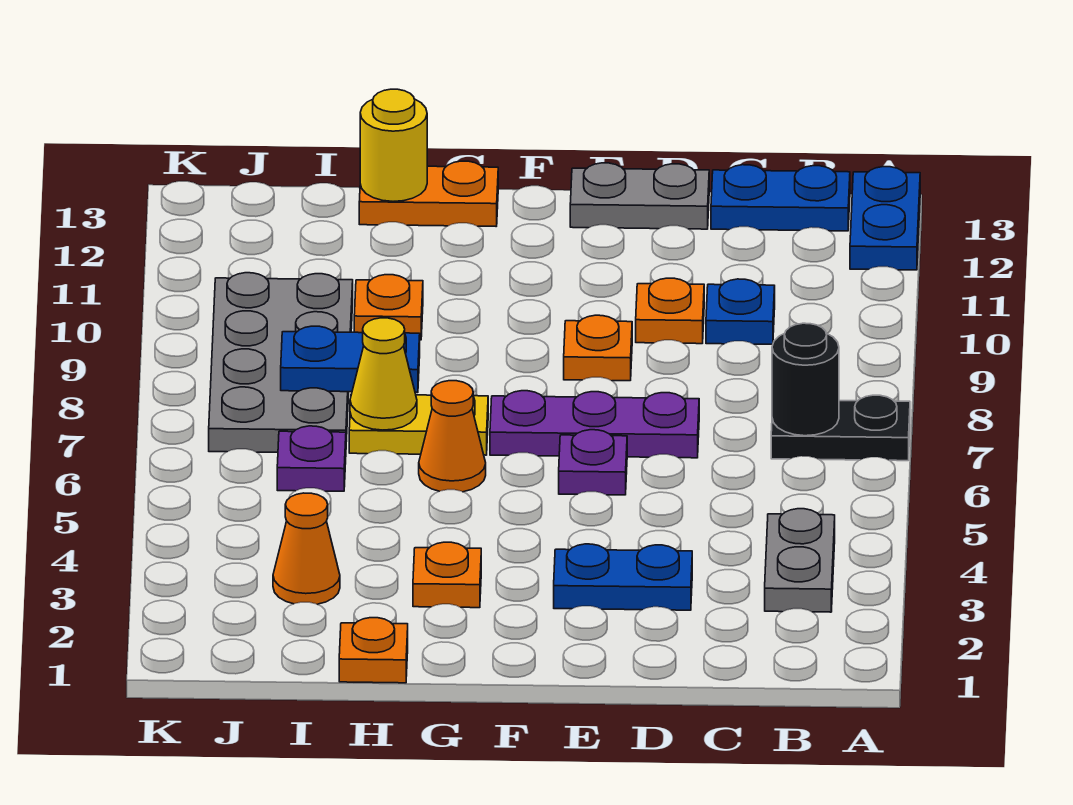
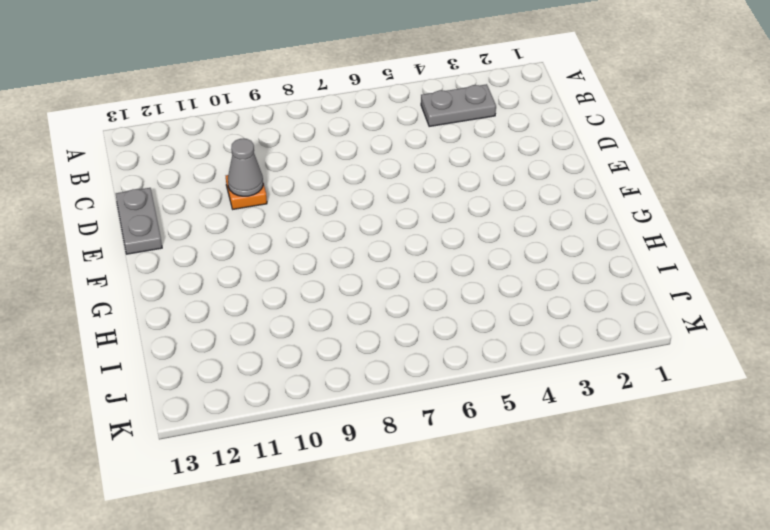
grey cone D10 level 2 -> none
none -> black plate A7:B7 level 1
none -> blue plate A12:A13 level 1
none -> blue plate B13:C13 level 1

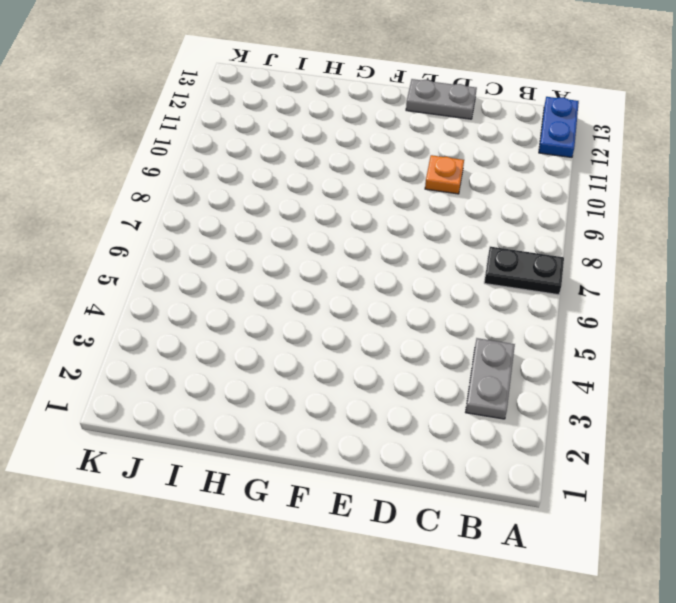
none -> blue plate B13:C13 level 1
none -> blue plate C10 level 1
none -> blue plate D3:E3 level 1

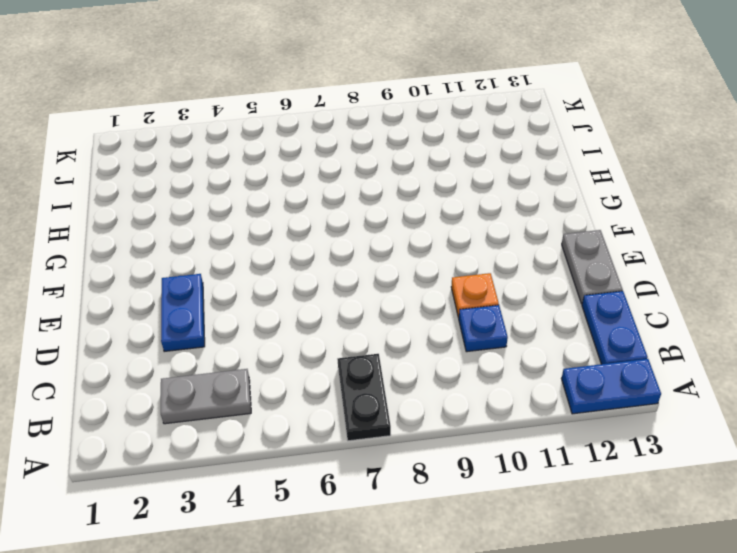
none -> purple plate D7:F7 level 1
none -> purple plate E6 level 1
none -> orange plate E9 level 1

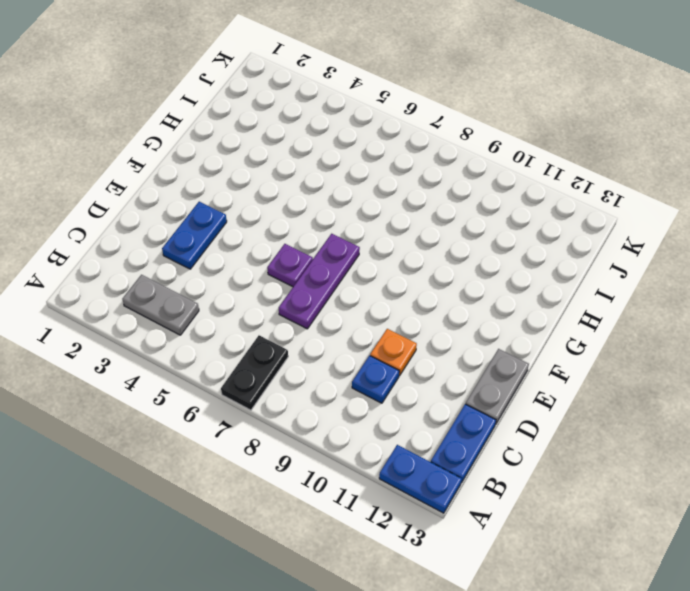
none -> orange plate E9 level 1
none -> orange plate G3 level 1
none -> orange cone G6 level 1

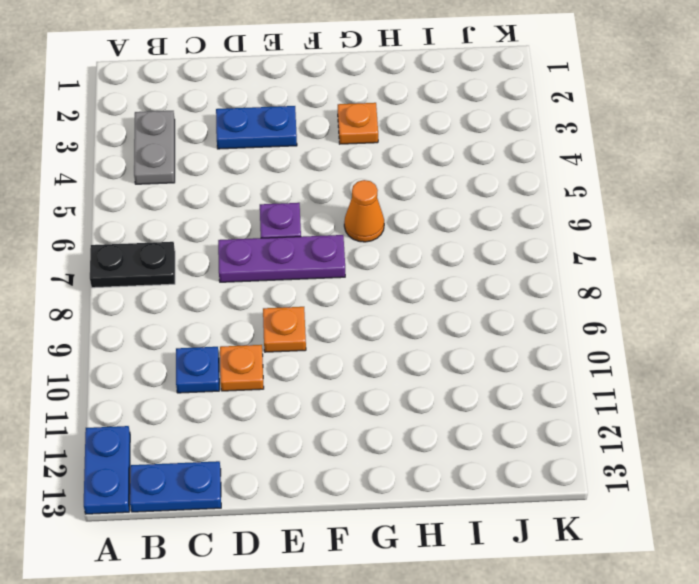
none -> grey plate D13:E13 level 1
none -> yellow plate G7:H7 level 1
none -> orange plate G13:H13 level 1

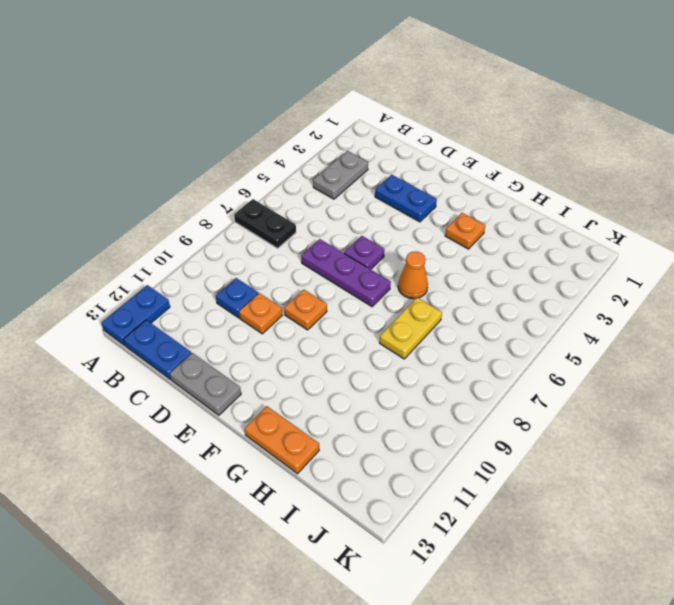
yellow plate H7:H8 level 1 -> yellow plate G7:H7 level 1
none -> orange plate H1 level 1
none -> orange plate H10 level 1
none -> orange cone I3 level 1

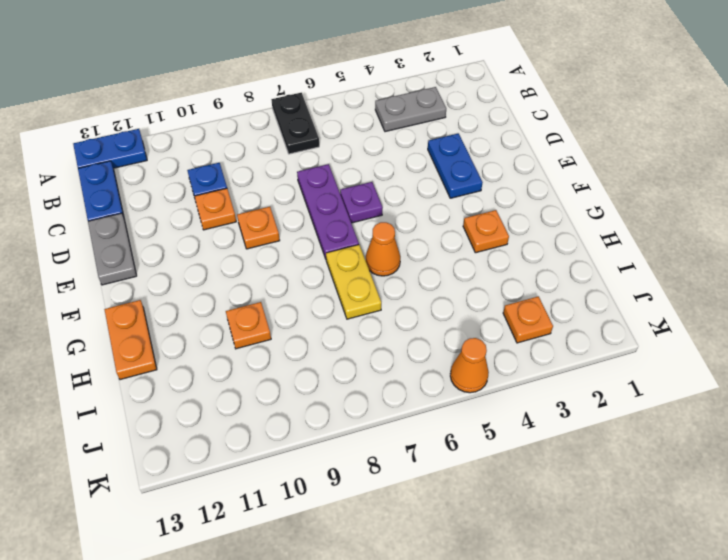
orange plate J3 level 1 -> orange plate H1 level 1
orange cone K5 level 1 -> orange cone I3 level 1
none -> purple plate I6 level 1
none -> grey plate I7:J10 level 1
none -> black round brick B7 level 2

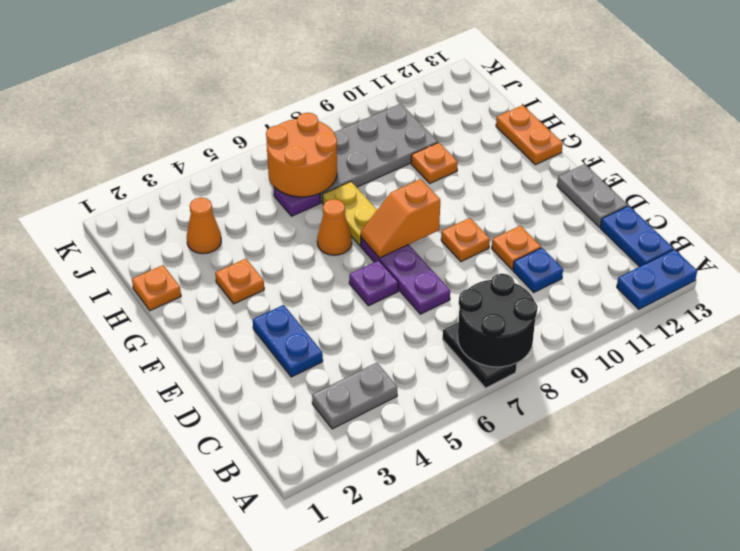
black round brick A7:B8 level 2 -> black round brick B7 level 2
orange slope F7:F8 level 2 top 8 -> none
orange round brick I6:J7 level 2 -> none
none -> yellow cone H7 level 2
none -> blue plate H8:I8 level 2
none -> yellow round brick H13 level 2

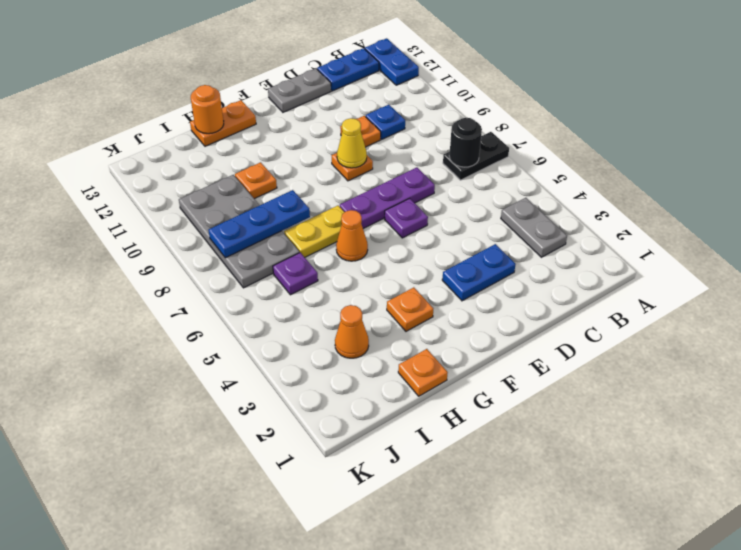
yellow cone E9 level 2 -> yellow cone H7 level 2
blue plate H8:J8 level 2 -> blue plate H8:I8 level 2
orange round brick H13 level 2 -> yellow round brick H13 level 2

